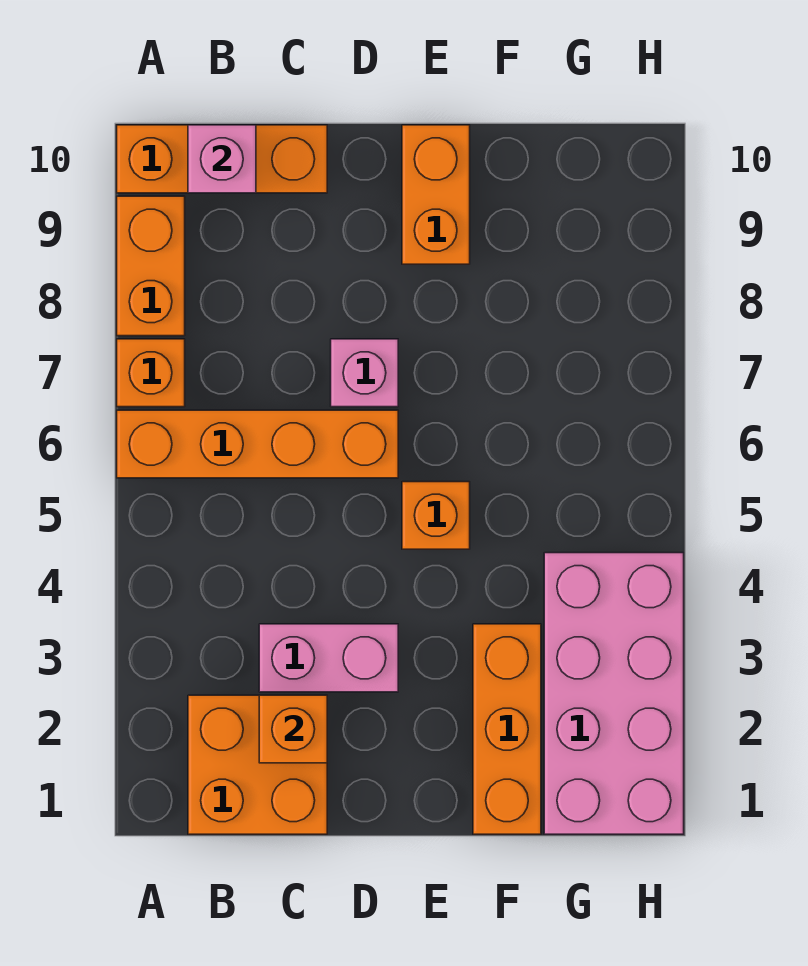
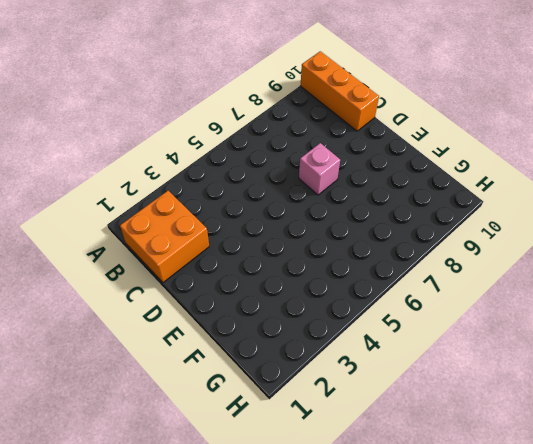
none -> orange brick A6:D6 level 1
none -> orange brick A7 level 1
none -> orange brick A8:A9 level 1

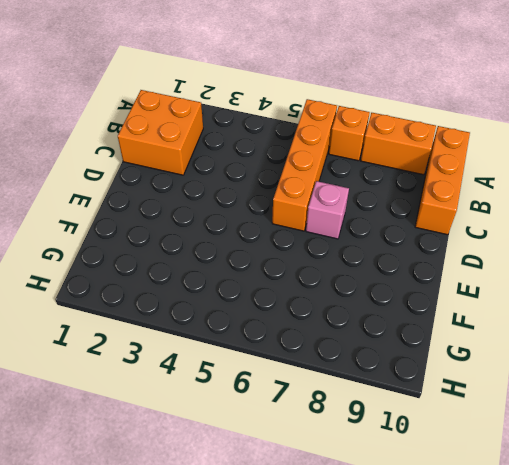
none -> pink brick C3:D3 level 1
none -> orange brick E5 level 1
none -> orange brick E9:E10 level 1

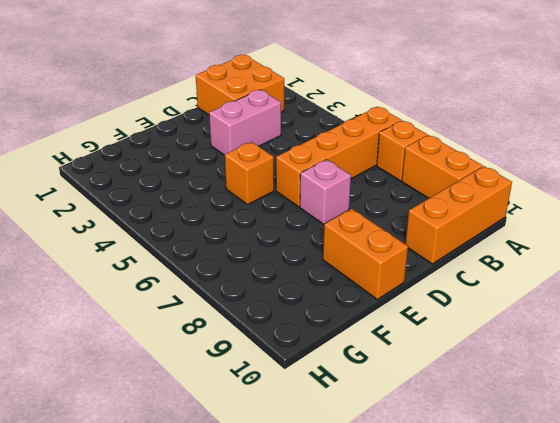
none -> orange brick F1:F3 level 1
none -> pink brick G1:H4 level 1
none -> pink brick B10 level 2

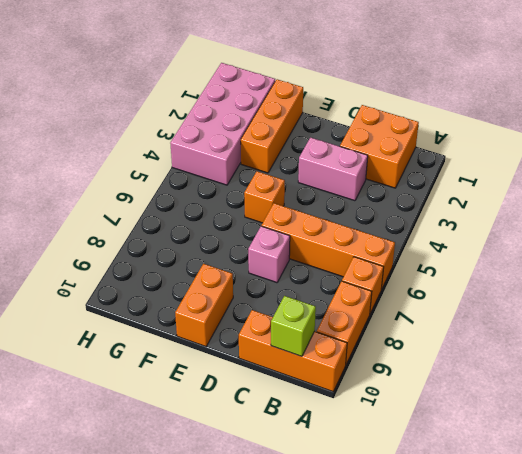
lime brick B10 level 2 -> pink brick B10 level 2
none -> orange brick C2 level 2

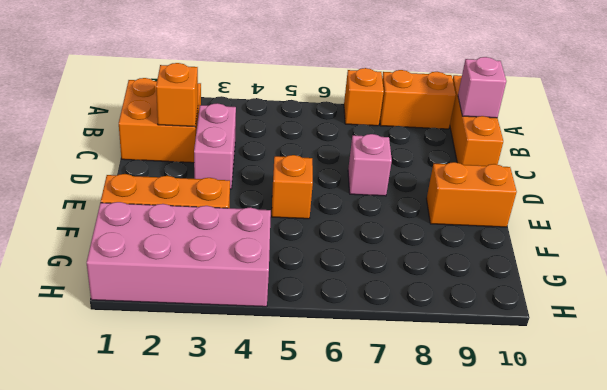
none -> orange brick A6:D6 level 1

